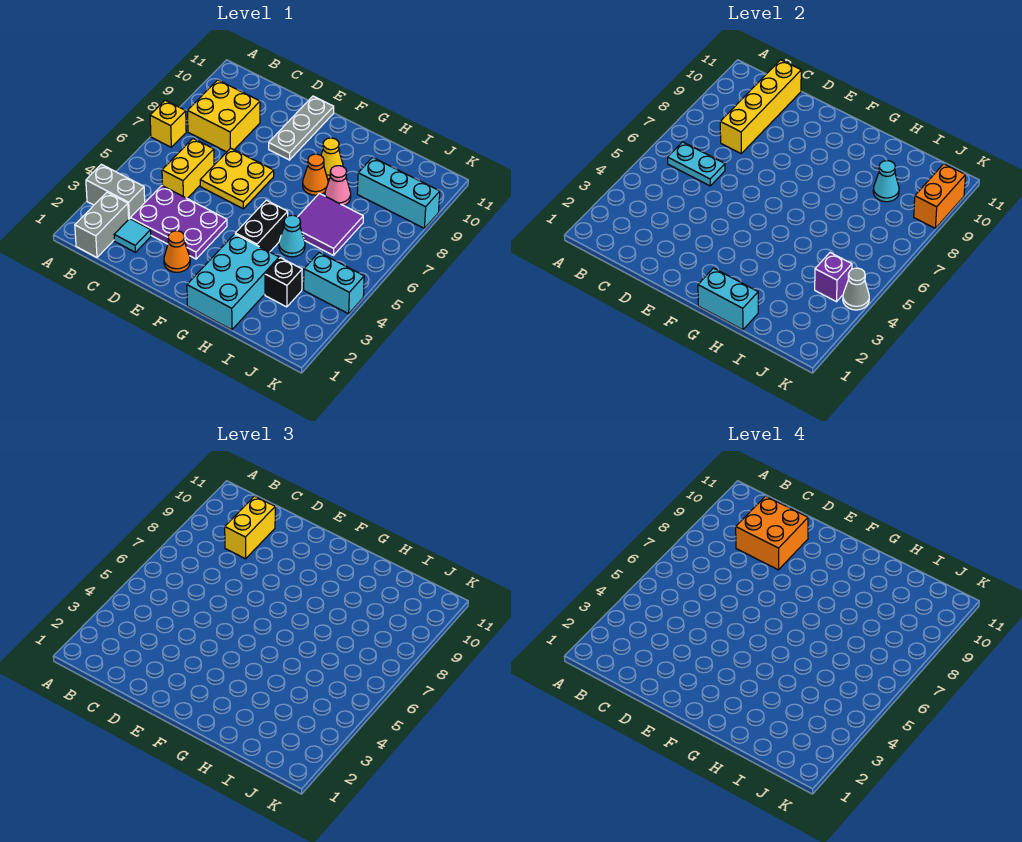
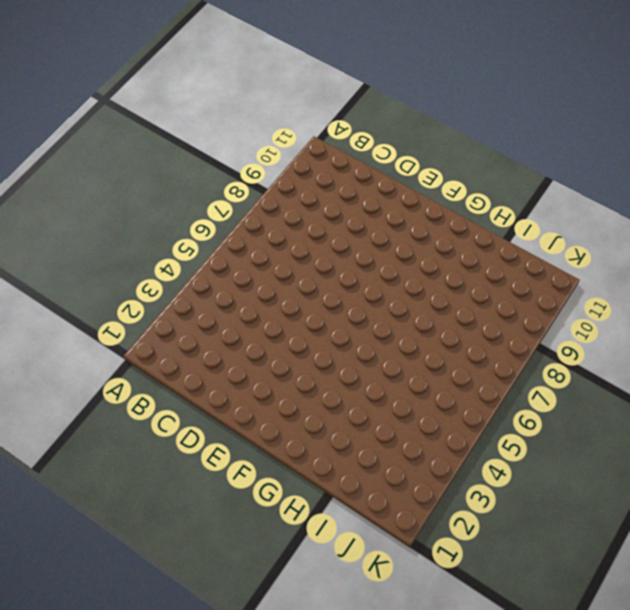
none -> grey brick A3:B3 level 1
none -> yellow brick A7 level 1
none -> grey brick B1:B2 level 1

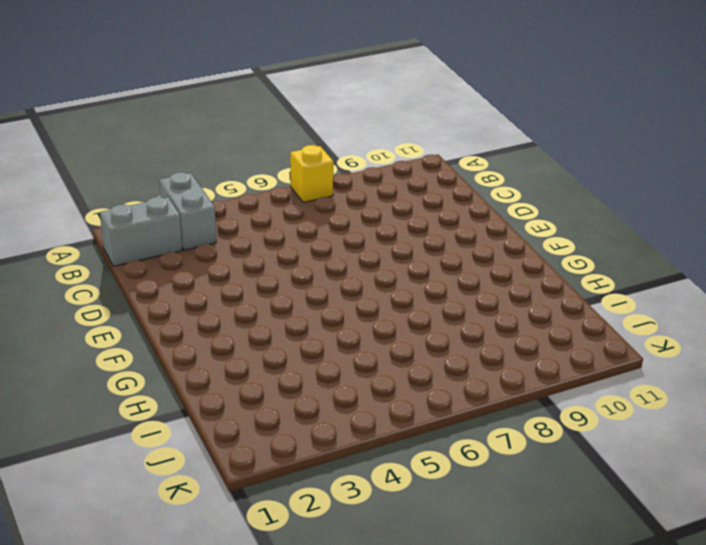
none -> yellow brick B8:C9 level 1
none -> cyan tile C2 level 1
none -> purple plate C3:E4 level 1

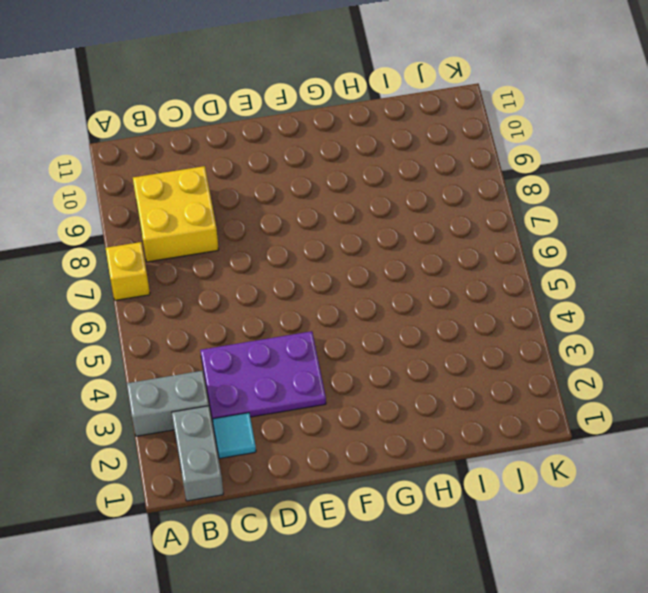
none -> yellow brick C5:C6 level 1
none -> yellow plate D6:E7 level 1
none -> orange cone E2 level 1

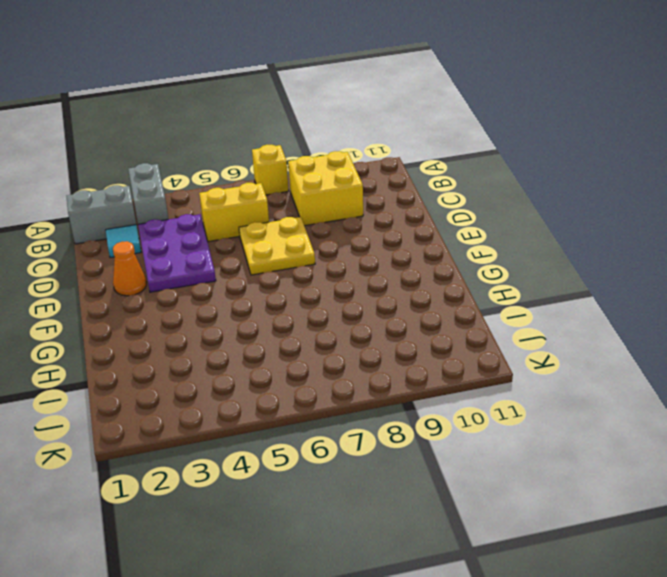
none -> grey plate E9:E11 level 1
none -> cyan brick G1:H3 level 1
none -> black brick G4:G5 level 1

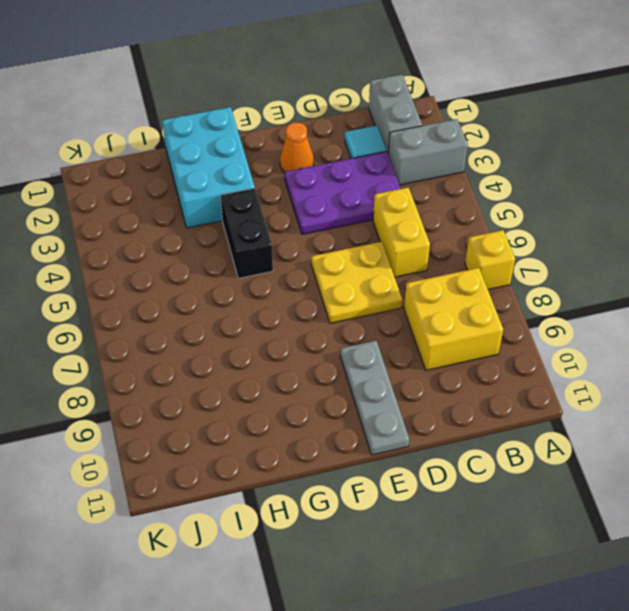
none -> orange cone G8 level 1
none -> yellow cone G9 level 1
none -> cyan cone H5 level 1

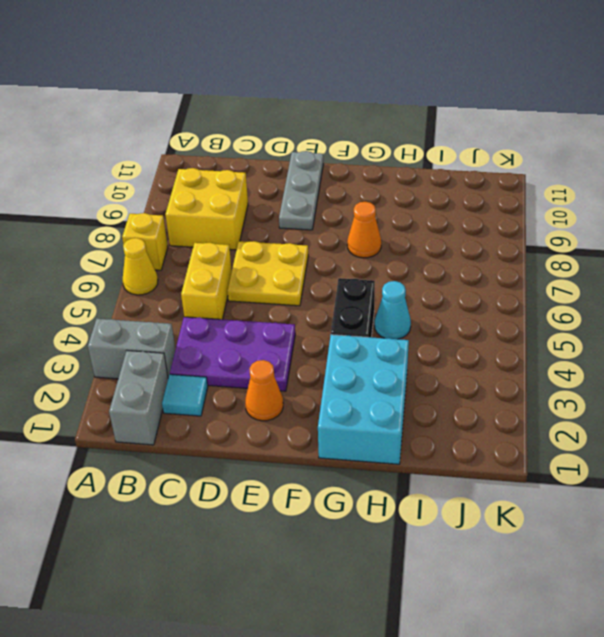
yellow cone A6 level 1 -> yellow cone G9 level 1
none -> purple tile H6:I7 level 1
none -> pink cone H8 level 1
none -> black brick I3 level 1

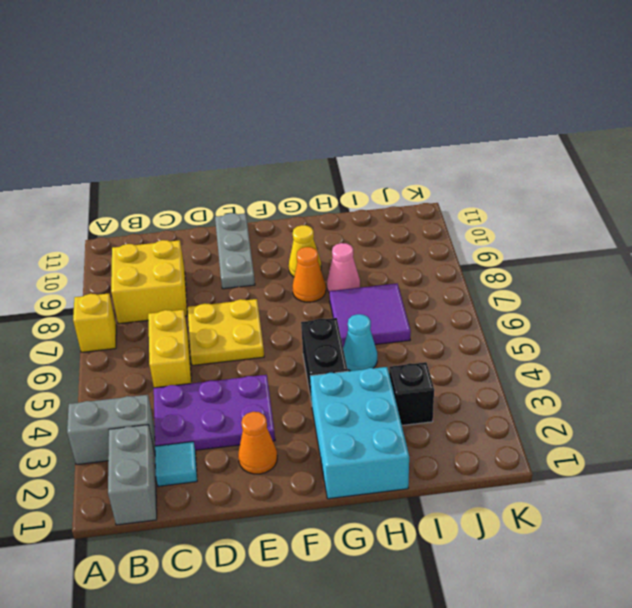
none -> cyan brick I9:K9 level 1
none -> cyan brick J4:K4 level 1
none -> cyan plate B6:C6 level 2

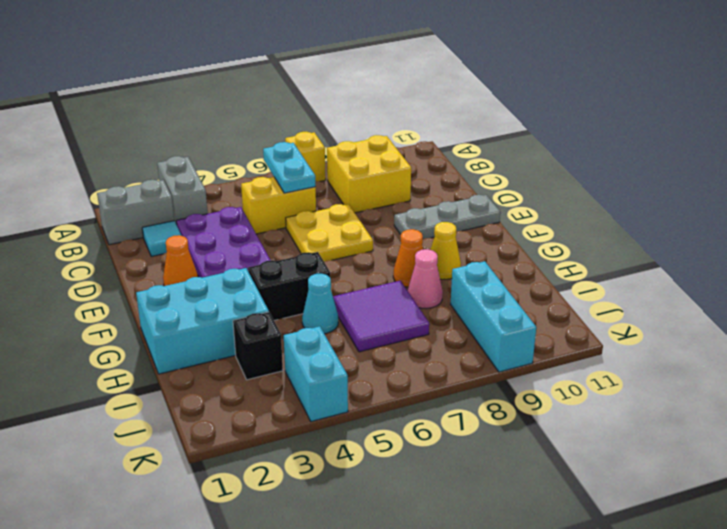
none -> yellow brick C8:C11 level 2
none -> cyan brick G1:H1 level 2
none -> cyan cone I9 level 2

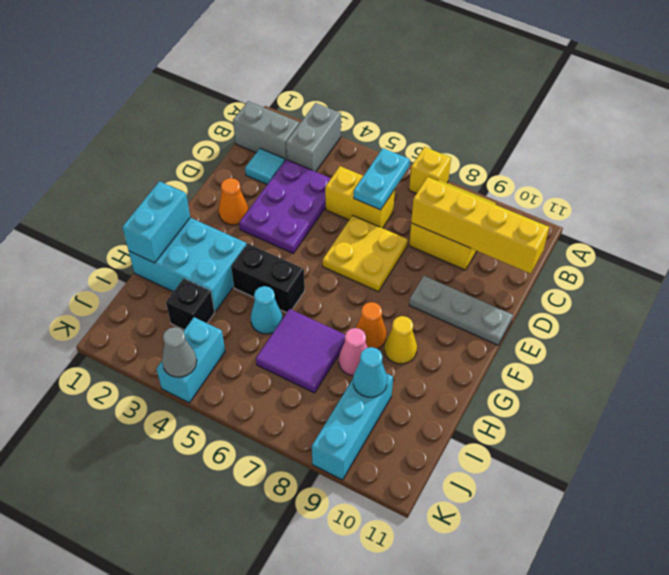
none -> purple brick J4 level 2
none -> orange brick K9:K10 level 2
none -> yellow brick C9:C10 level 3

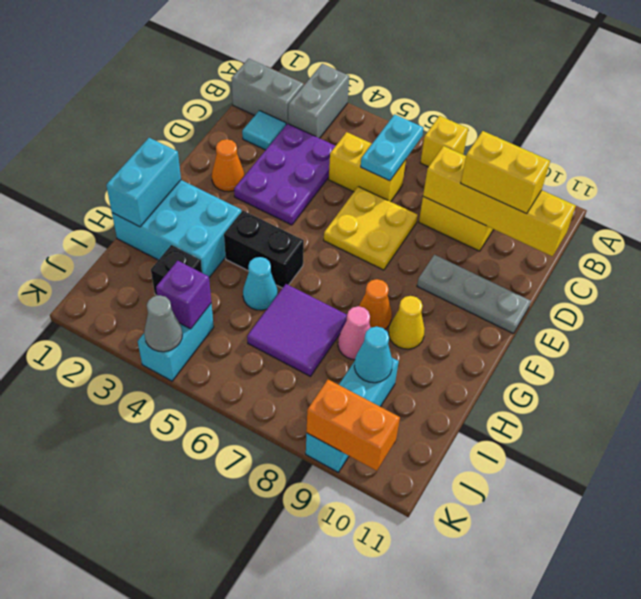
none -> orange brick C9:D10 level 4

